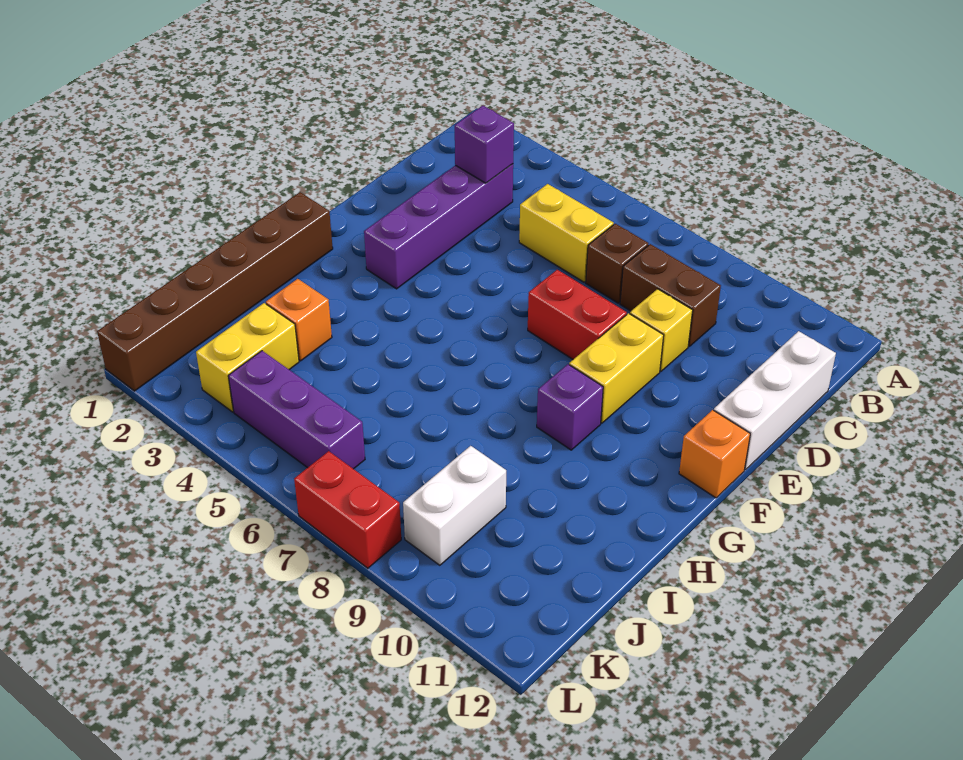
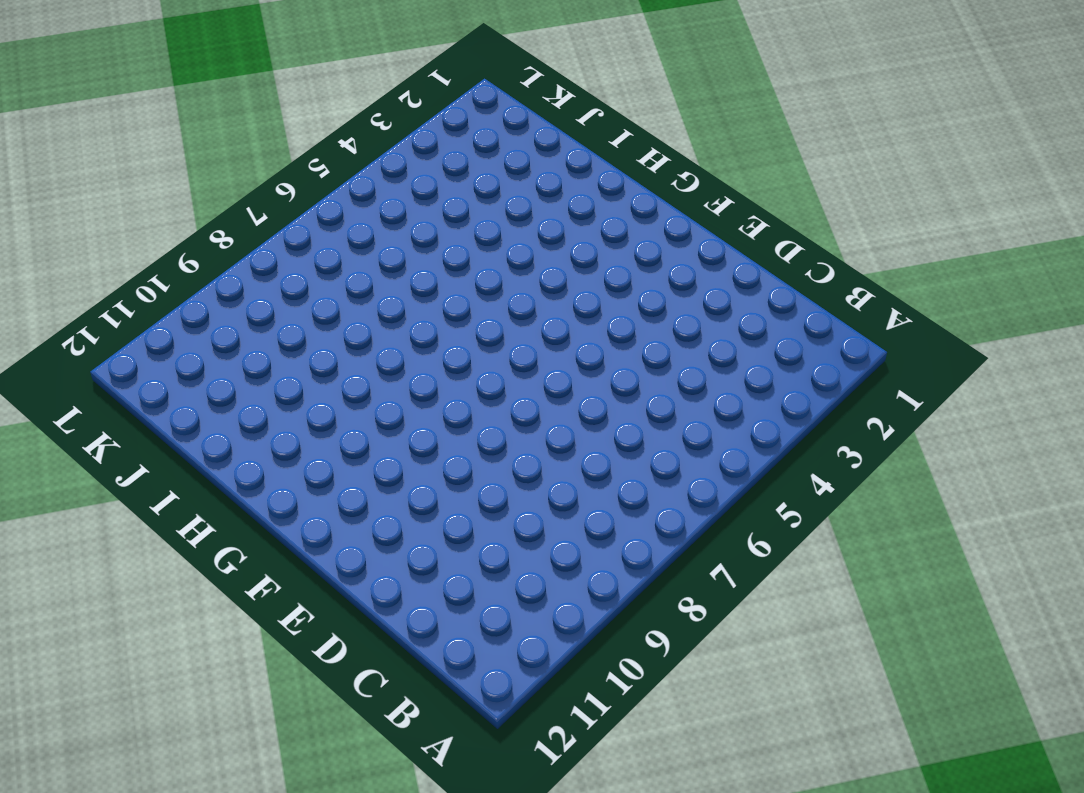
none -> purple brick C3:F3 level 1
none -> yellow brick C5:C6 level 1
none -> brown brick C7 level 1

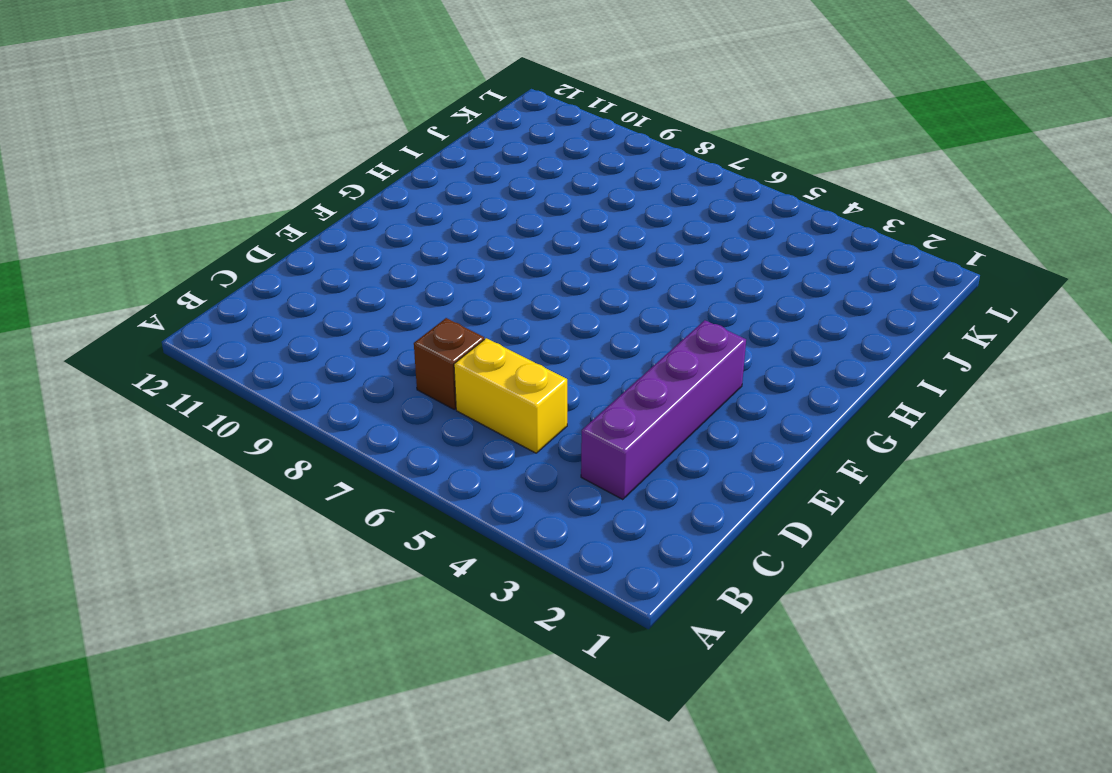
none -> brown brick C8:C9 level 1
none -> white brick C12:E12 level 1
none -> yellow brick D9 level 1

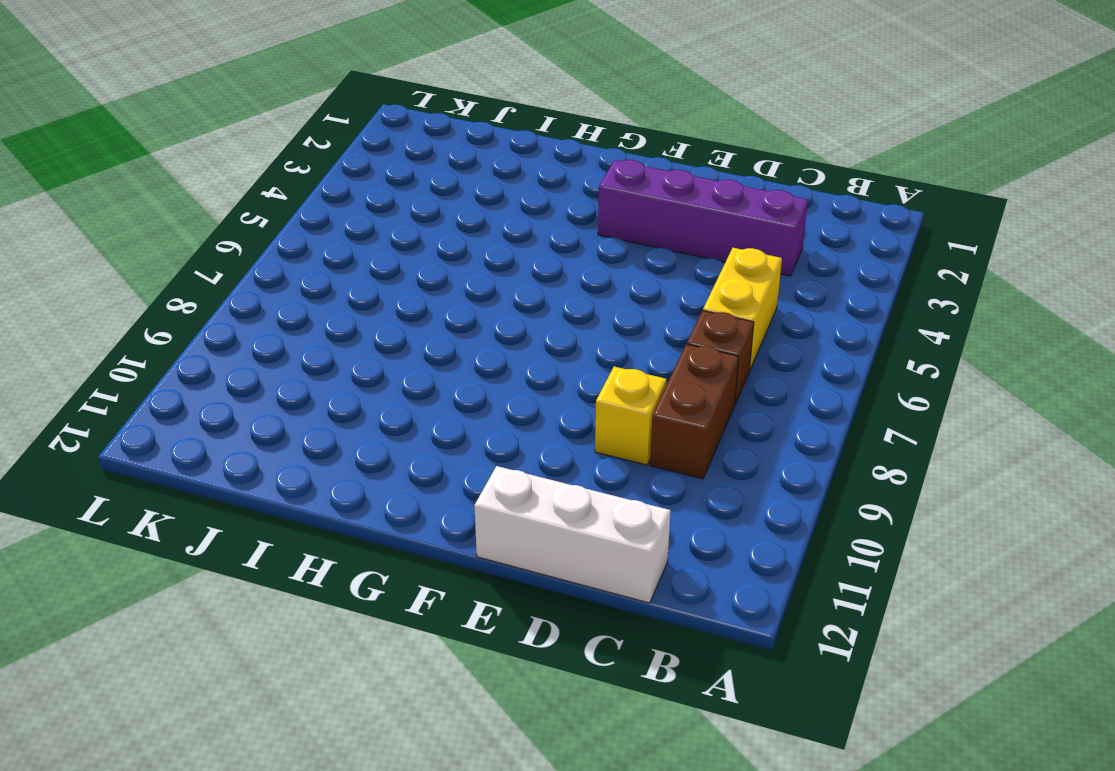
none -> red brick E7:E8 level 1
none -> yellow brick E9:F9 level 1
none -> orange brick F12 level 1

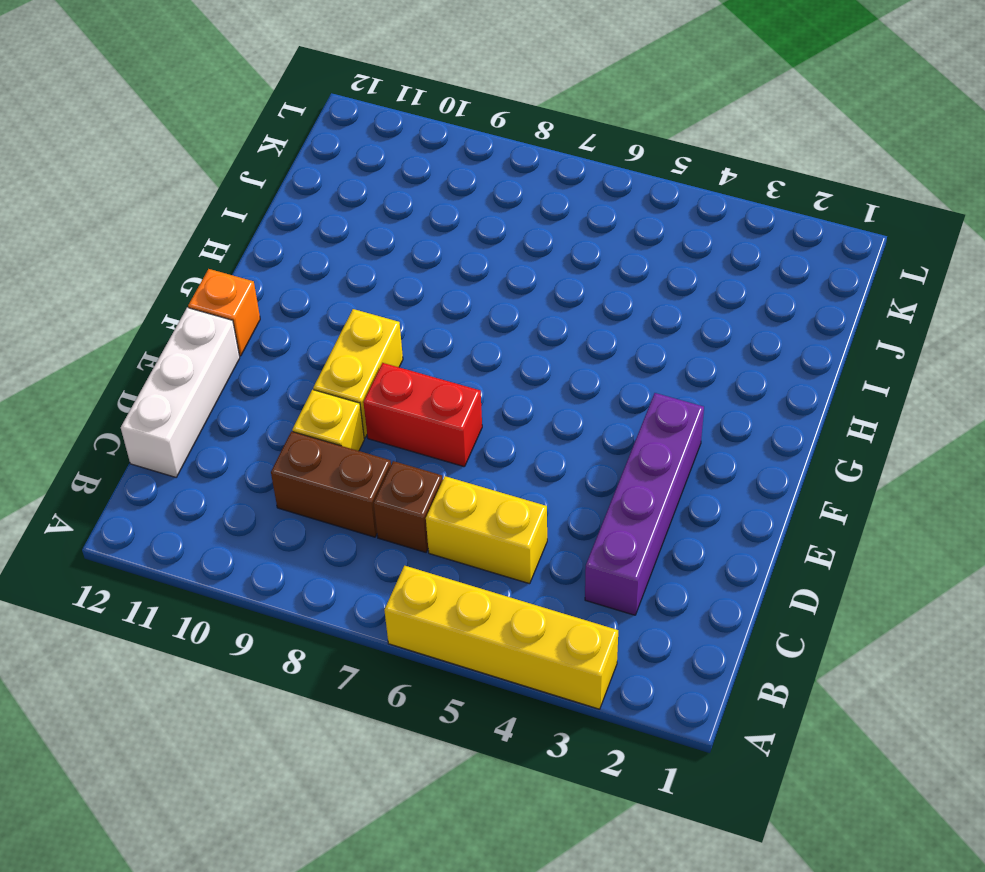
yellow brick A3:A6 level 1 -> none
none -> brown brick G1:L1 level 1
none -> purple brick G9 level 1
none -> orange brick I3 level 1

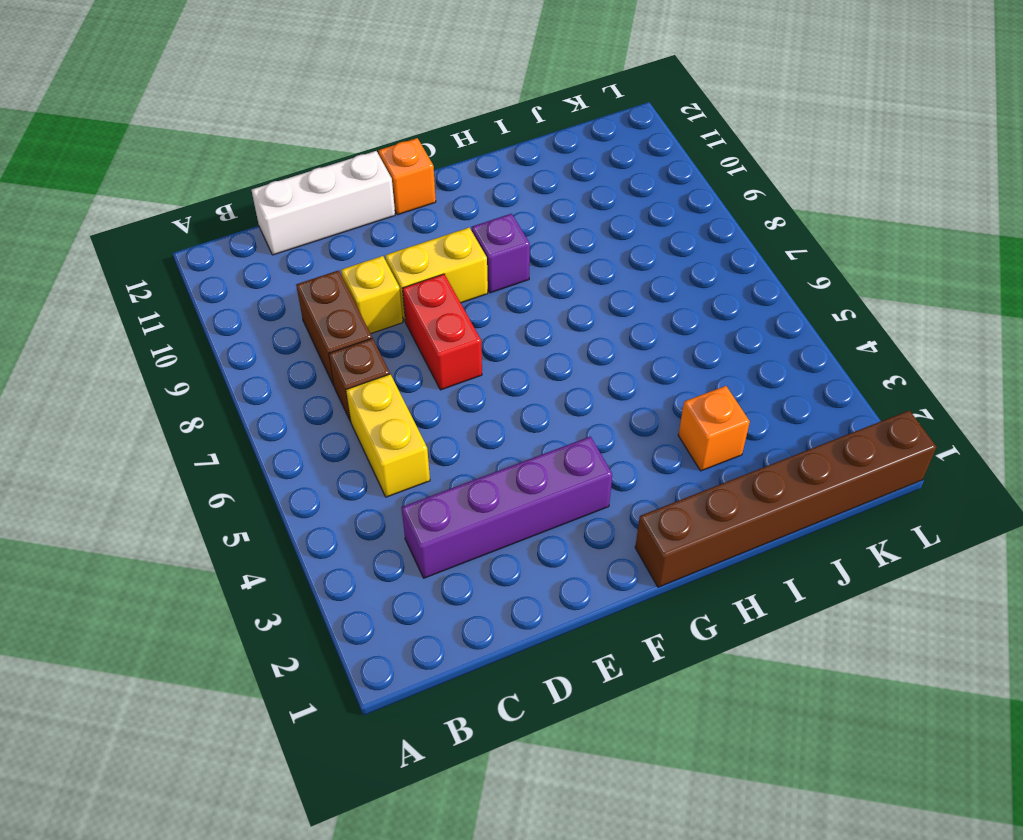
none -> yellow brick J3:K3 level 1
none -> white brick J9:K9 level 1
none -> purple brick K4:K6 level 1

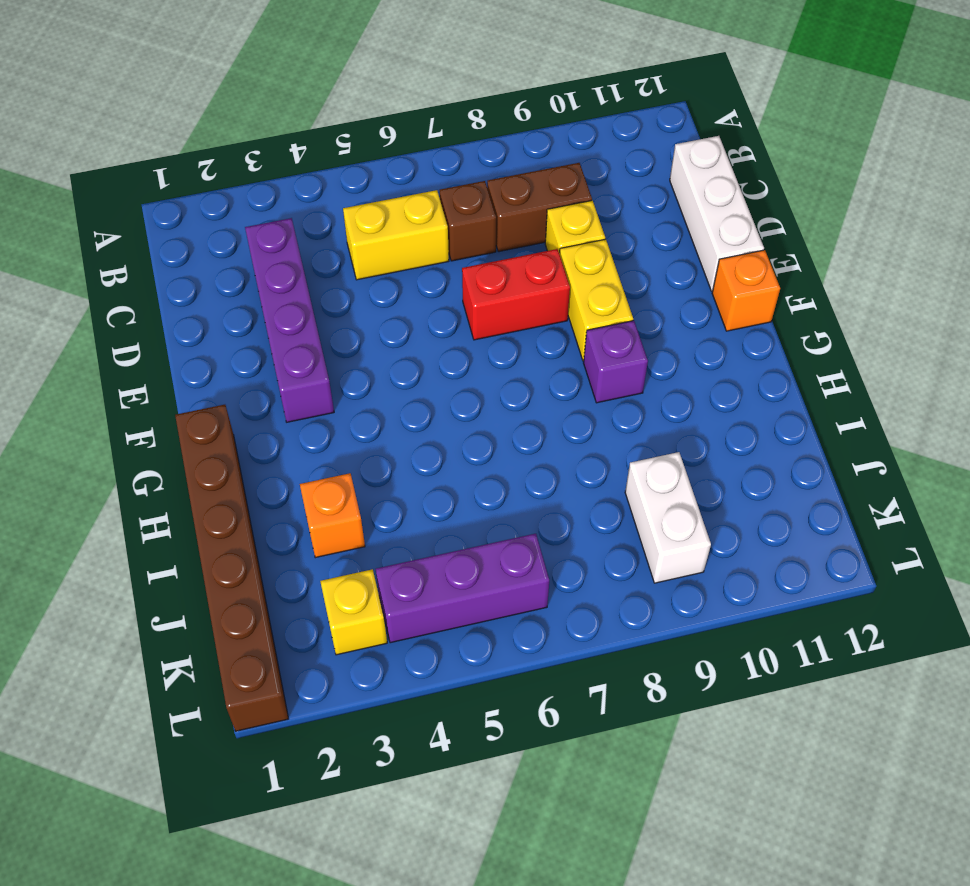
yellow brick K3 level 1 -> yellow brick J3:K3 level 1
none -> red brick L7:L8 level 1
none -> purple brick C3 level 2

